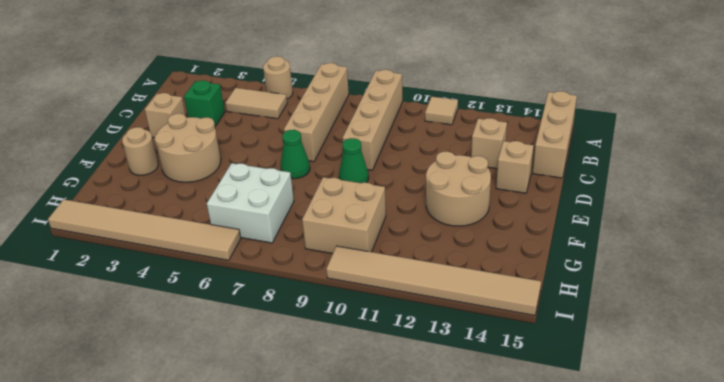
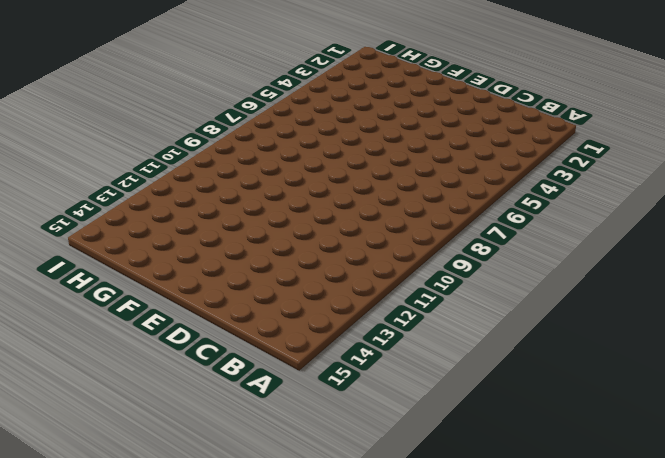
none -> tan round brick A5 level 1
none -> tan brick A7:D7 level 1
none -> tan brick A9:D9 level 1

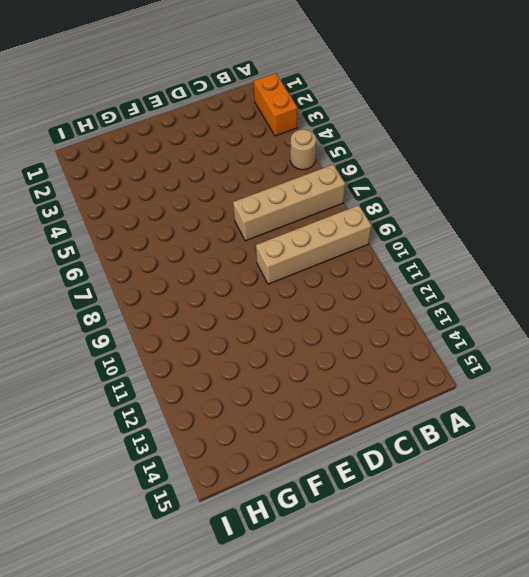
orange brick A2:A3 level 1 -> none
none -> tan tile A11 level 1
none -> tan brick A15:C15 level 1
none -> tan tile B4:B5 level 1

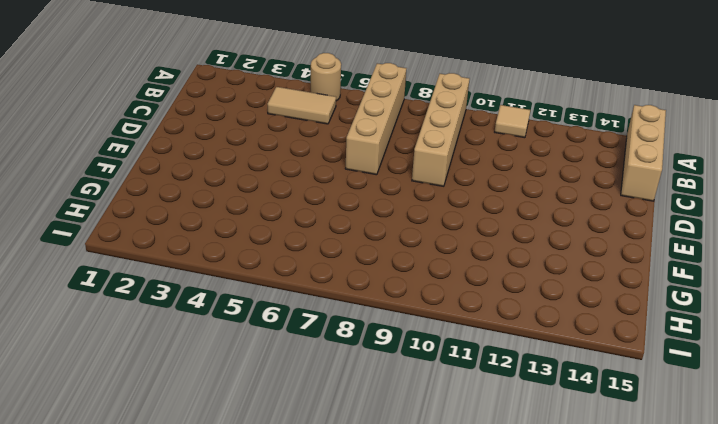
none -> green brick C3 level 1
none -> tan brick C13 level 1
none -> tan brick D2 level 1

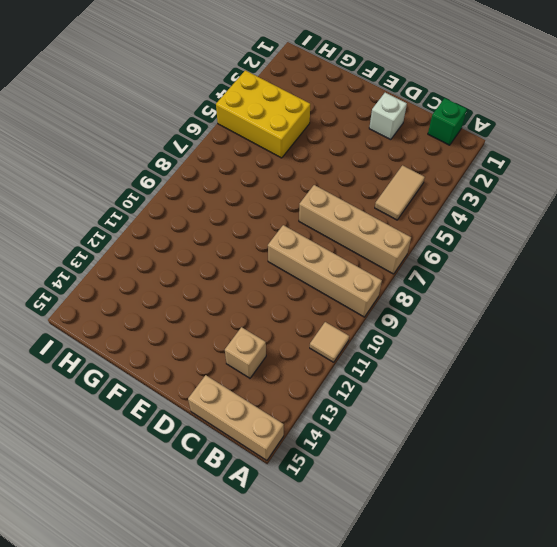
green brick B1 level 1 -> green brick C3 level 1
white brick D2 level 1 -> tan brick D2 level 1
yellow brick G4:I5 level 1 -> tan tile I1:I6 level 1
none -> tan round brick A5 level 1
none -> tan brick D14 level 1
none -> tan round brick E3:F4 level 1

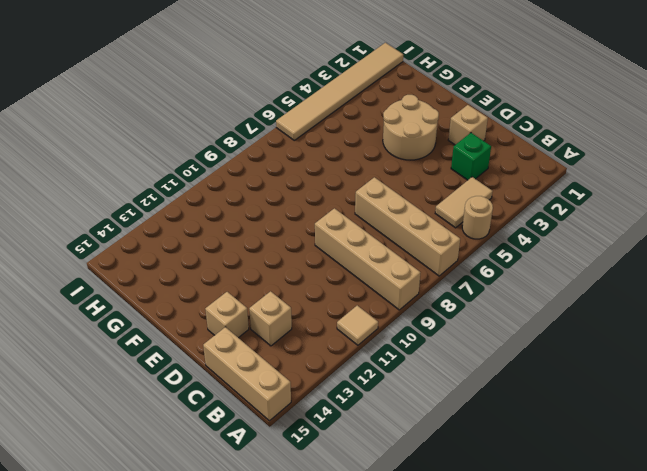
none -> green cone E7 level 1
none -> green cone E9 level 1
none -> tan round brick E12:F13 level 1

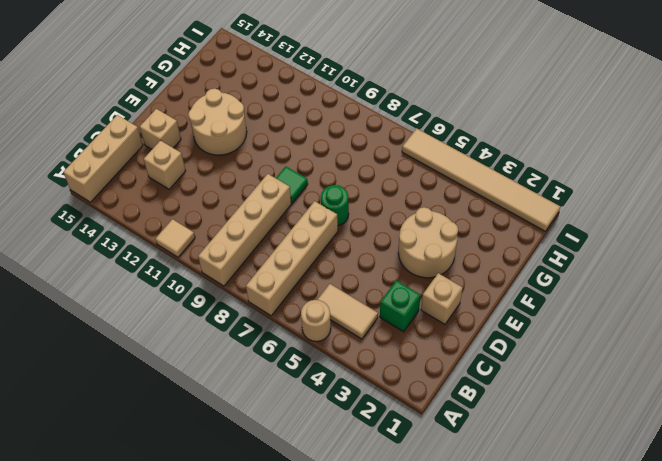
green round brick E7 level 1 -> green cone E7 level 1
green tile E9 level 1 -> green cone E9 level 1
none -> tan round brick F2 level 1
none -> white brick G6:H7 level 1
none -> tan brick G9:H10 level 1

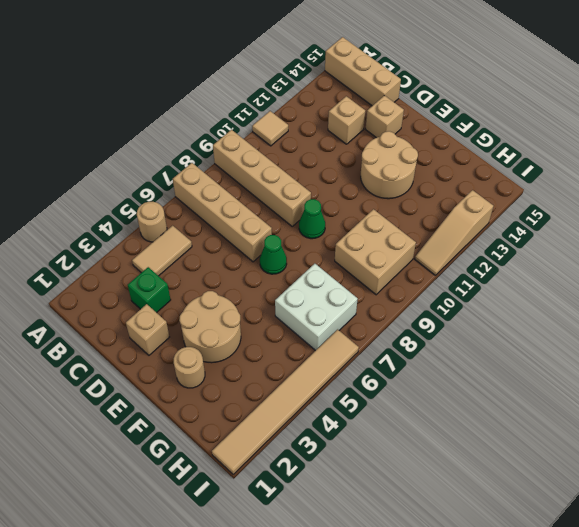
tan slope I11:I13 level 1 top 13 -> tan tile I10:I15 level 1

